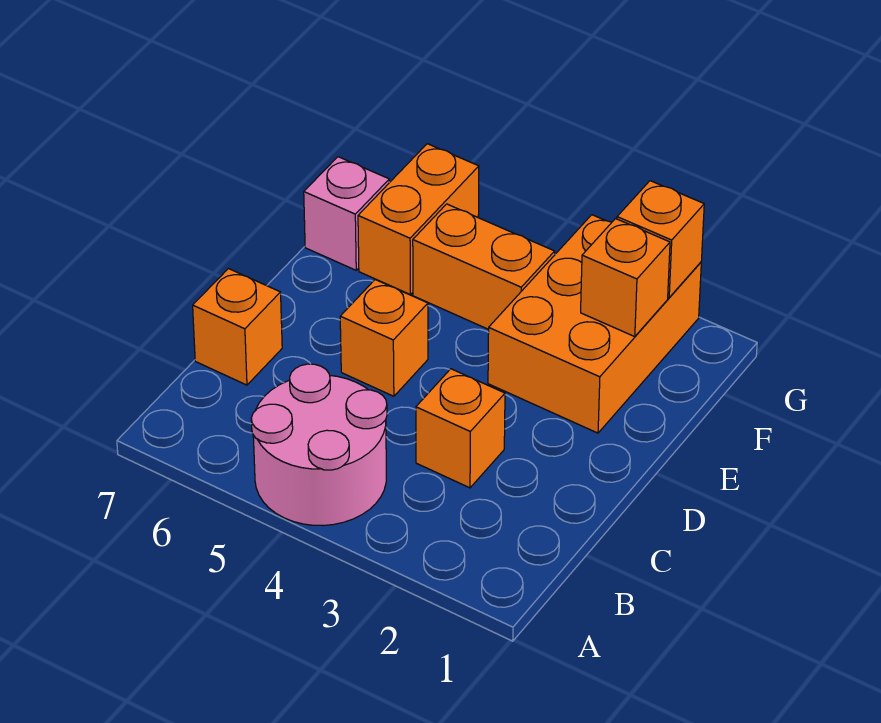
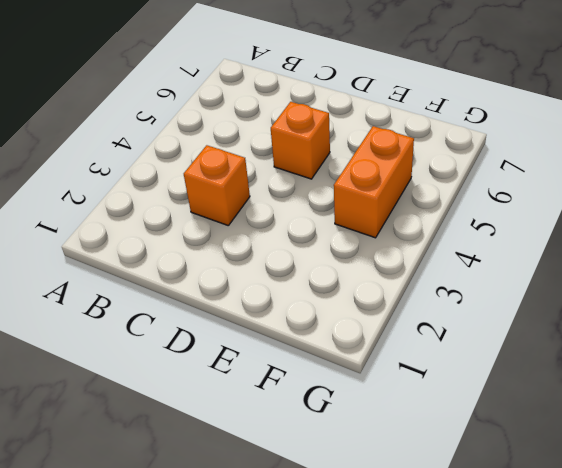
none -> pink round brick A4:B5 level 1
none -> orange brick C7 level 1

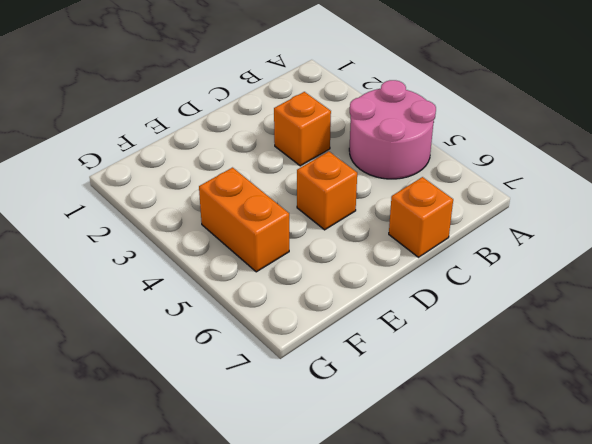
none -> orange brick E2:G3 level 1
none -> orange brick F6:G6 level 1

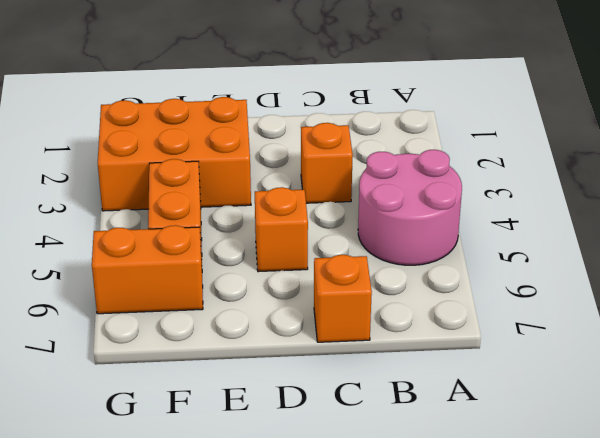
none -> pink brick F7 level 1
none -> orange brick F2 level 2

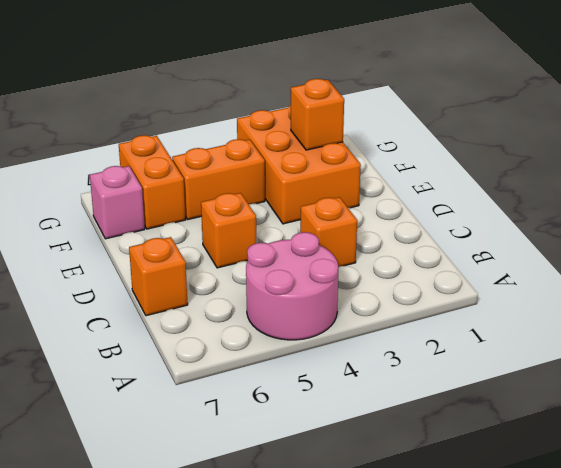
none -> orange brick G2 level 2

